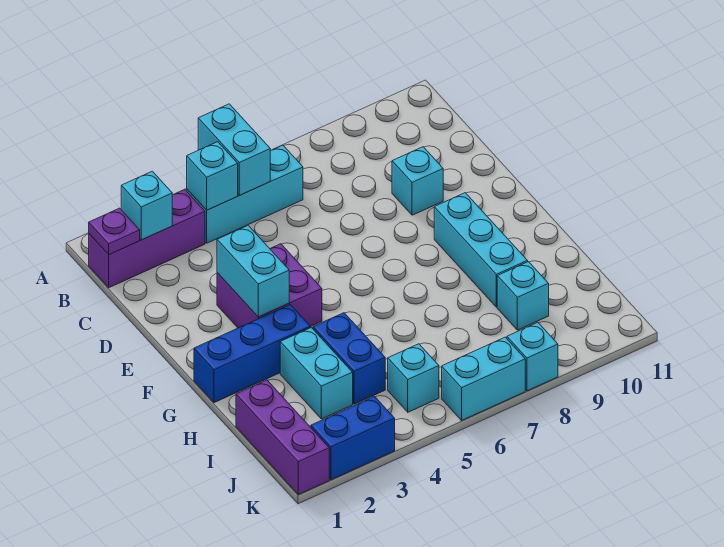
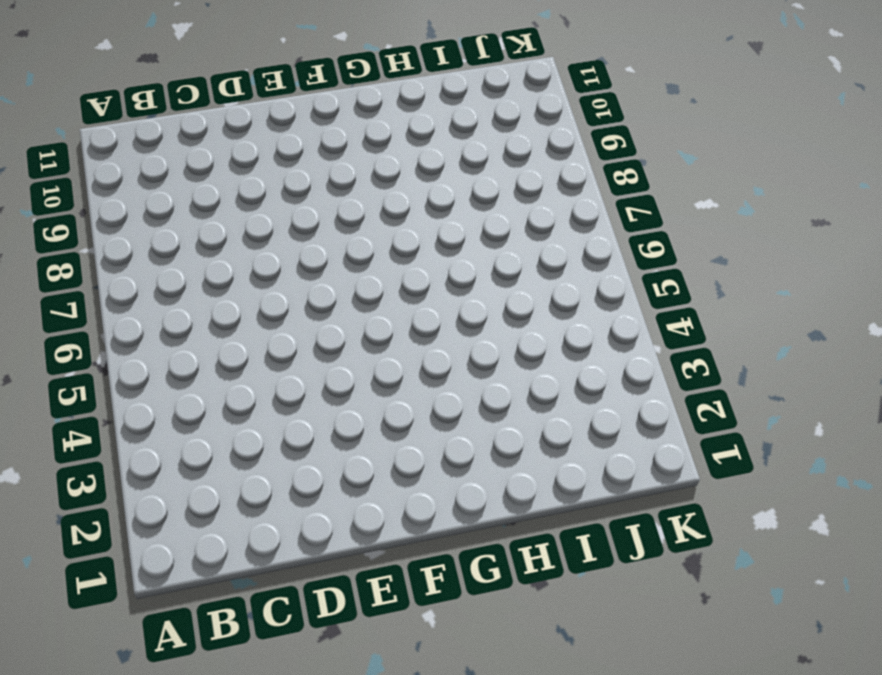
none -> purple brick B1:B3 level 1
none -> cyan brick B4:B6 level 1
none -> cyan brick D9 level 1

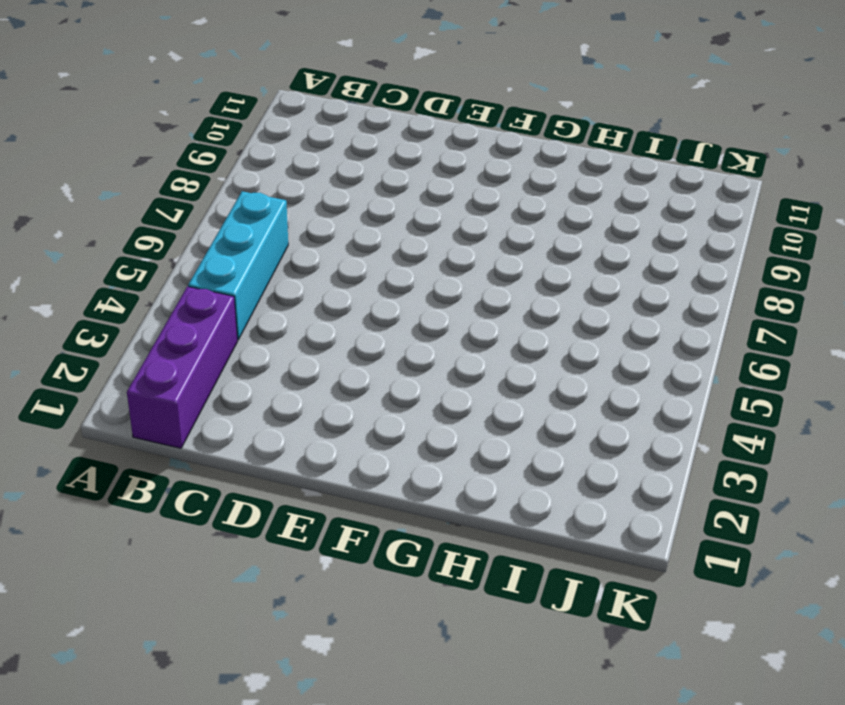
none -> cyan brick D9 level 1
none -> purple brick E3:F4 level 1
none -> cyan brick F9:H9 level 1

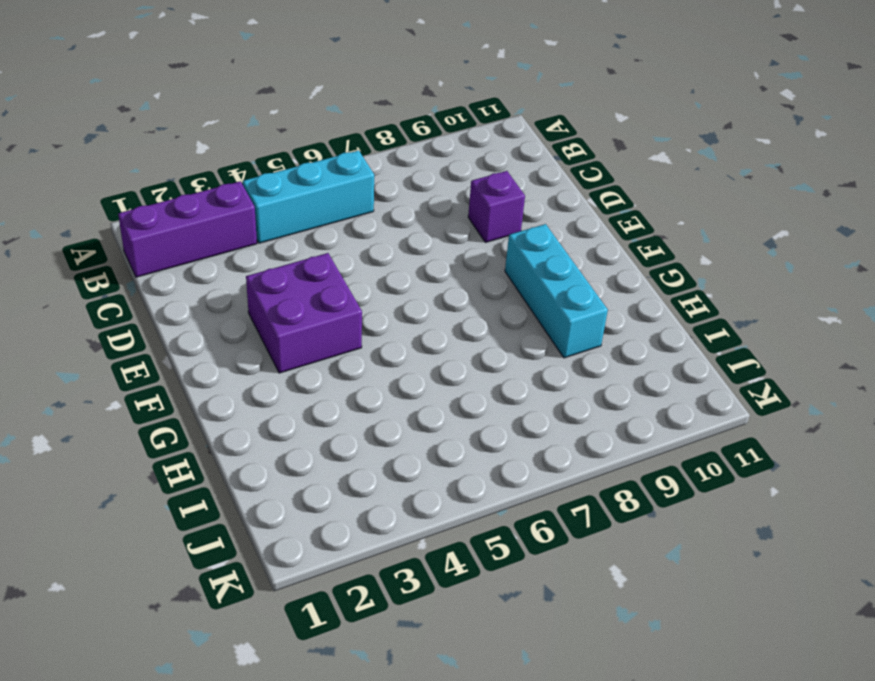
purple brick D9 level 1 -> cyan brick D9 level 1
none -> blue brick G1:G3 level 1
none -> cyan brick H3:I3 level 1
none -> blue brick H4:I4 level 1

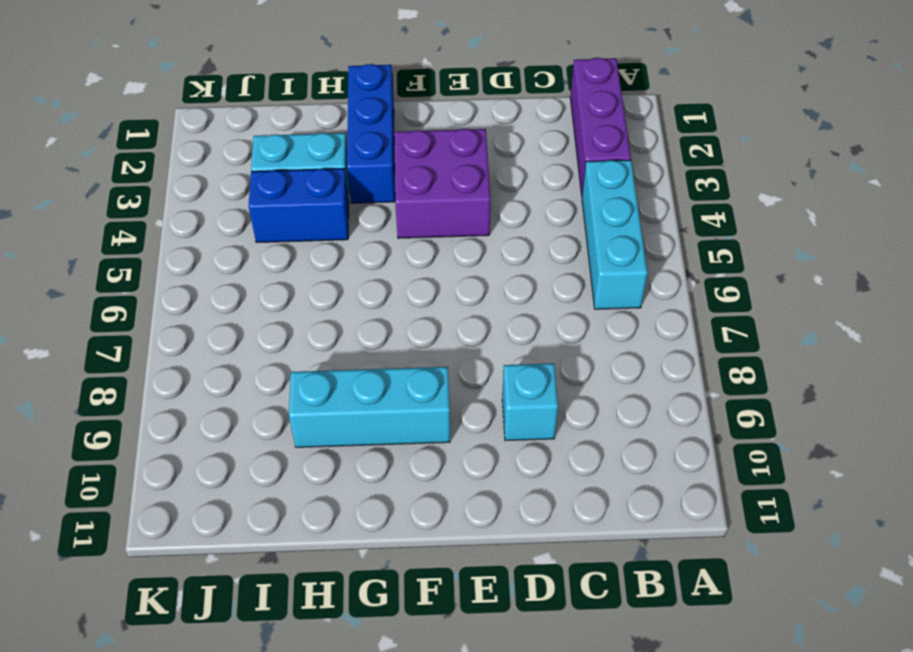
none -> purple brick I1:K1 level 1
none -> cyan brick I9 level 1
none -> cyan brick J5 level 1

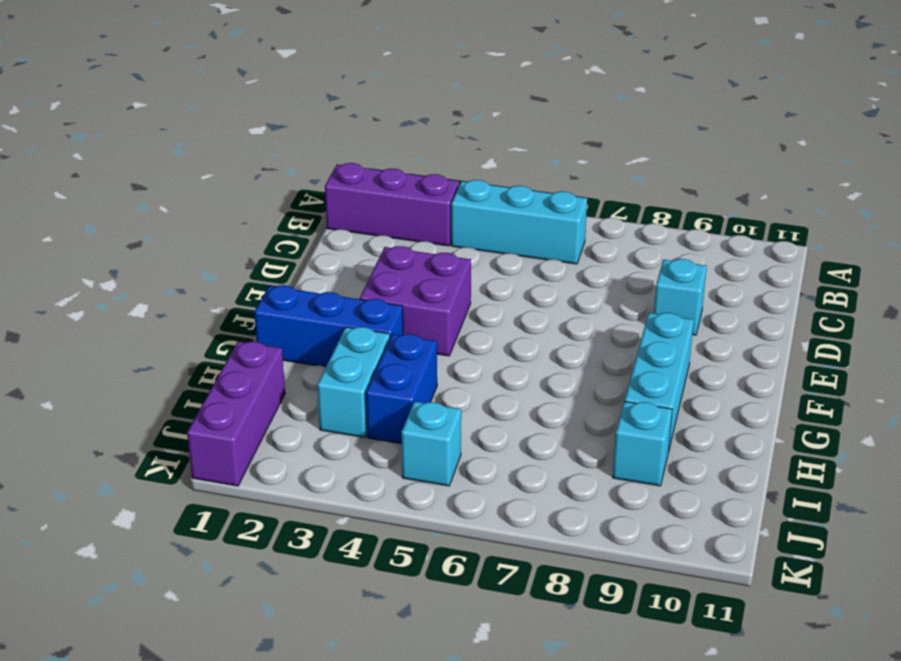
none -> blue brick K2:K3 level 1
none -> cyan brick K6:K7 level 1
none -> cyan brick K8 level 1

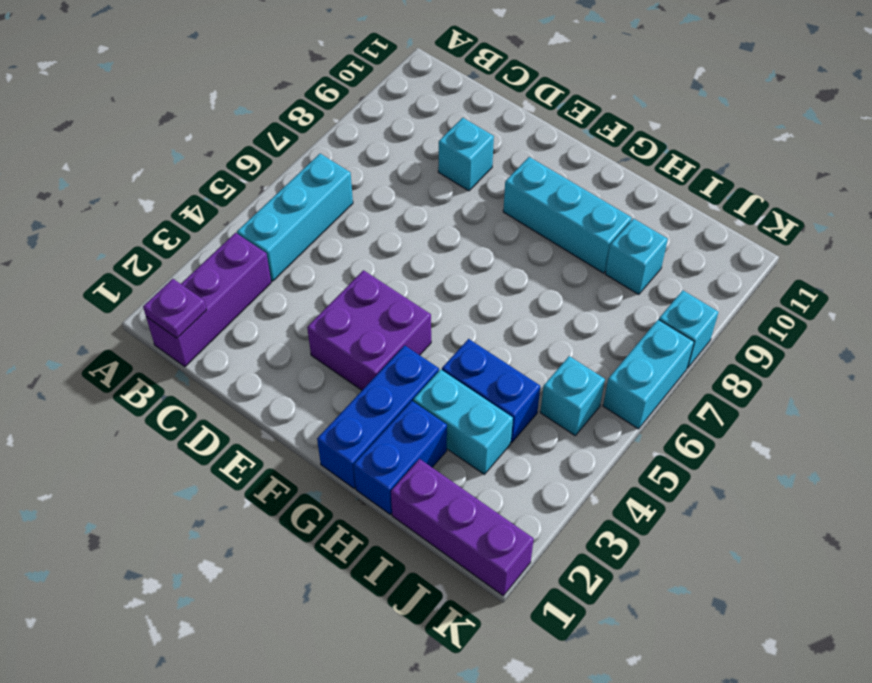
blue brick H1:H2 level 1 -> blue brick K2:K3 level 1
none -> cyan brick A5:B5 level 2
none -> cyan brick B2 level 2
none -> cyan brick B4 level 2

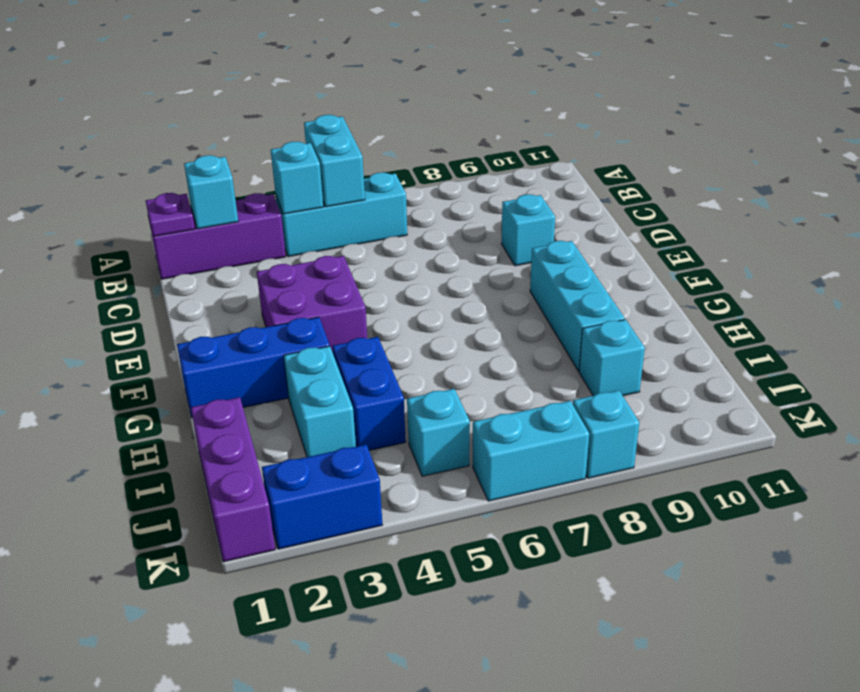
none -> cyan brick E3:F3 level 2

